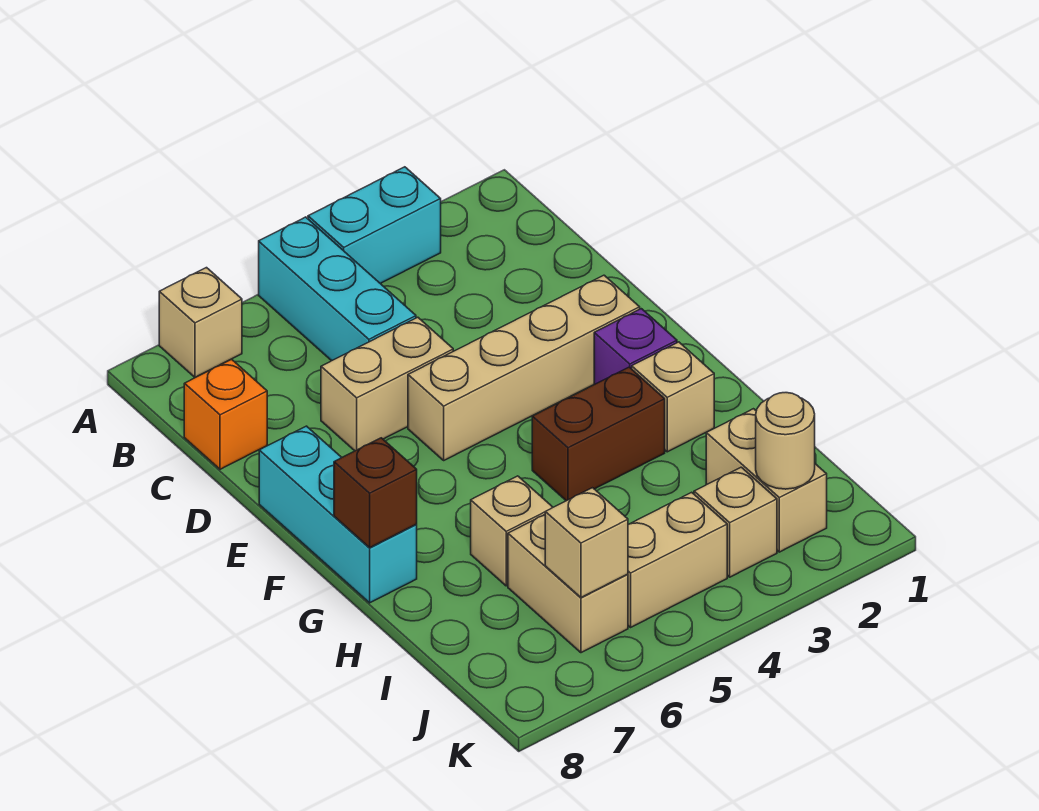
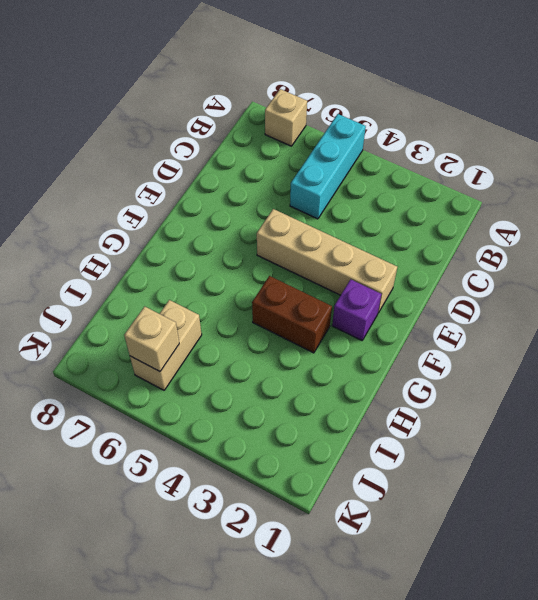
none -> cyan brick A3:A4 level 1
none -> orange brick C8 level 1
none -> tan brick D5:D6 level 1

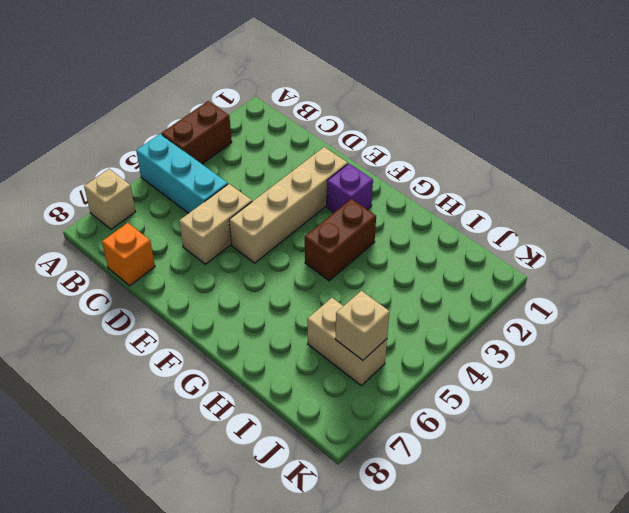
brown brick A3:A4 level 1 -> cyan brick A3:A4 level 1
none -> cyan brick E8:G8 level 1
none -> tan brick G2 level 1
none -> tan brick H6 level 1

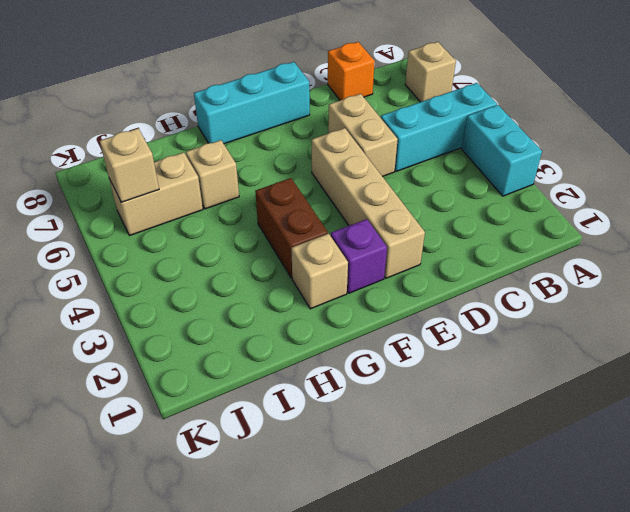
none -> tan brick I2:J2 level 1
none -> tan brick J3 level 1
none -> tan brick J4:J5 level 1

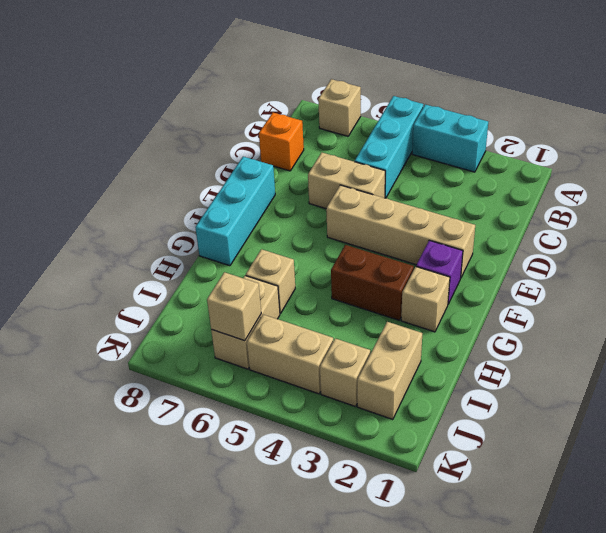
none -> brown brick G8 level 2
none -> tan round brick J2 level 2

